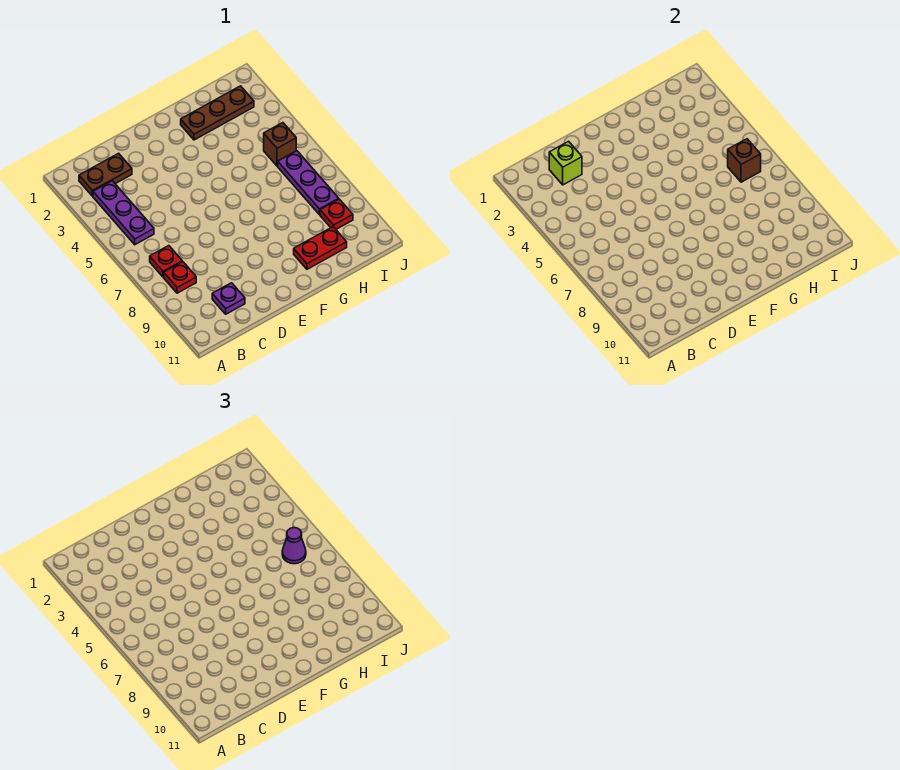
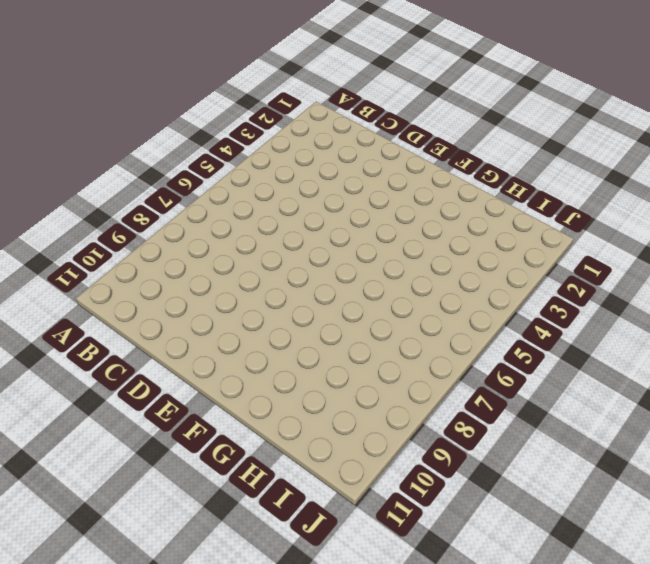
none -> brown plate B2:C2 level 1
none -> purple plate B3:B5 level 1
none -> red plate B7 level 1

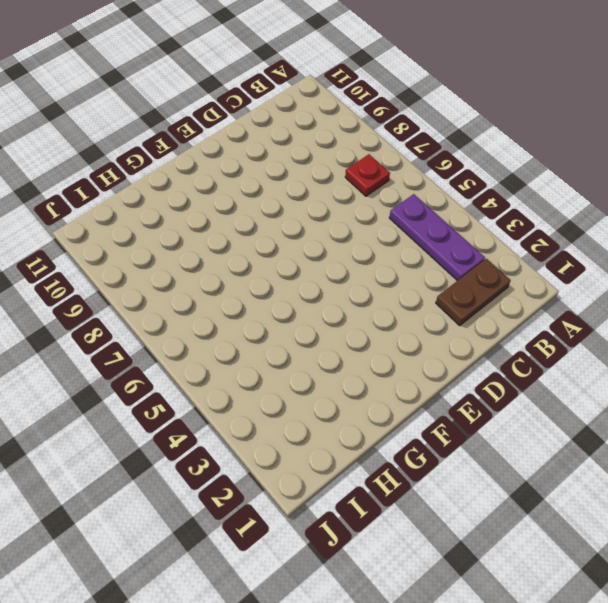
none -> red plate B8 level 1
none -> purple plate C10 level 1
none -> brown plate G2:I2 level 1

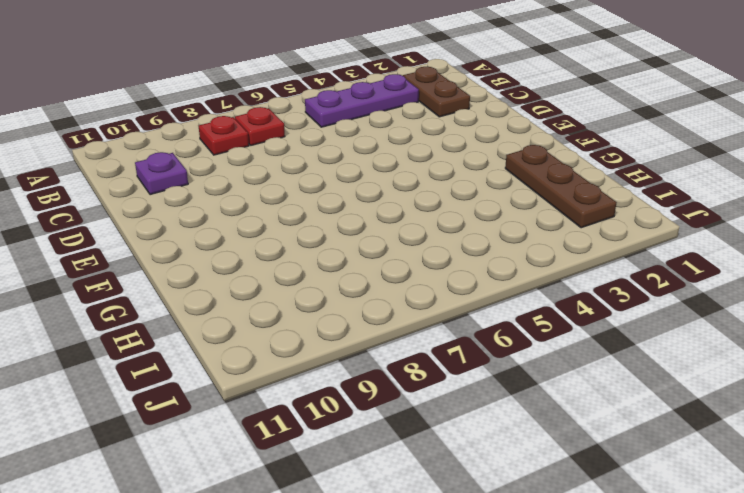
none -> red plate G10:H10 level 1
none -> brown brick I5 level 1
none -> purple plate I6:I8 level 1

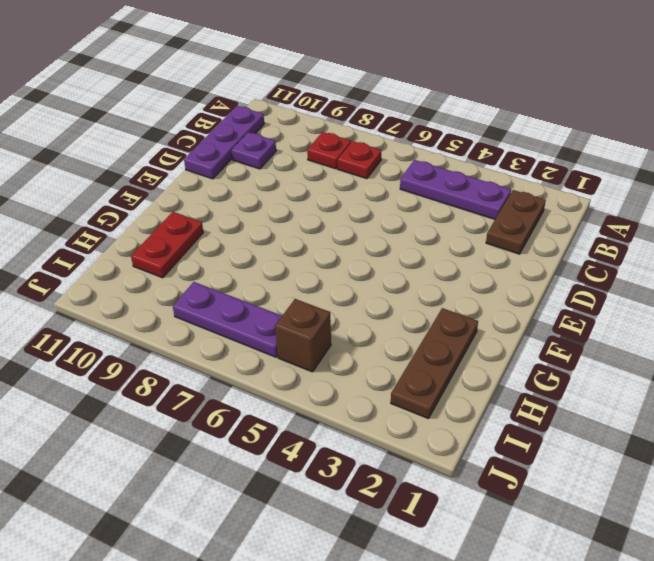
purple plate B11:D11 level 1 -> none
none -> red plate I9 level 1
none -> lime brick C2 level 2
none -> brown brick I6 level 2

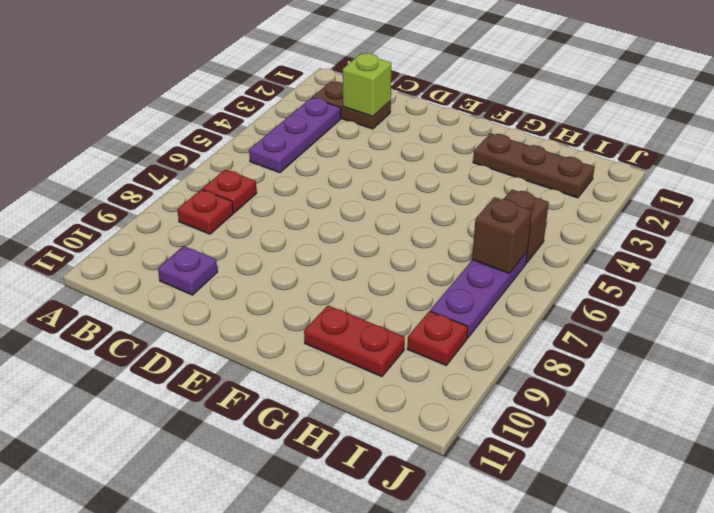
none -> purple cone I6 level 3

